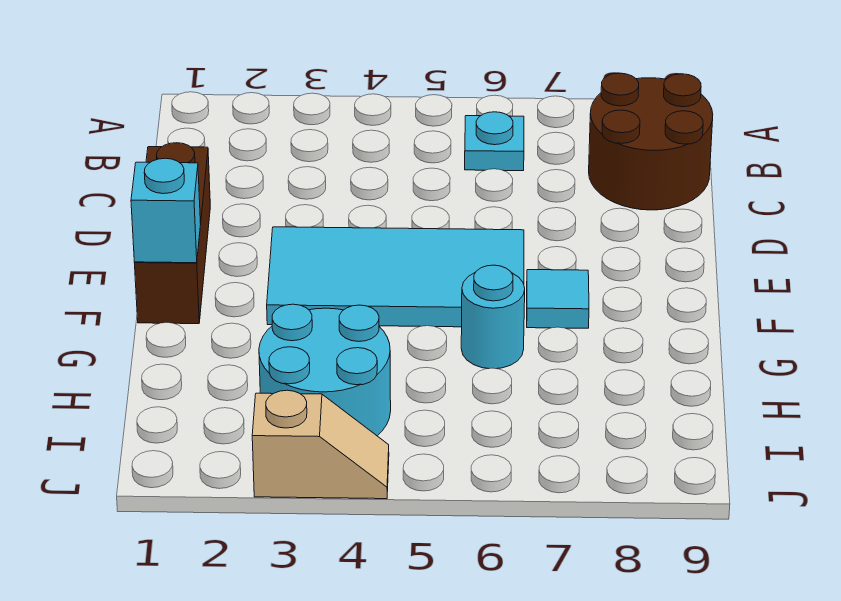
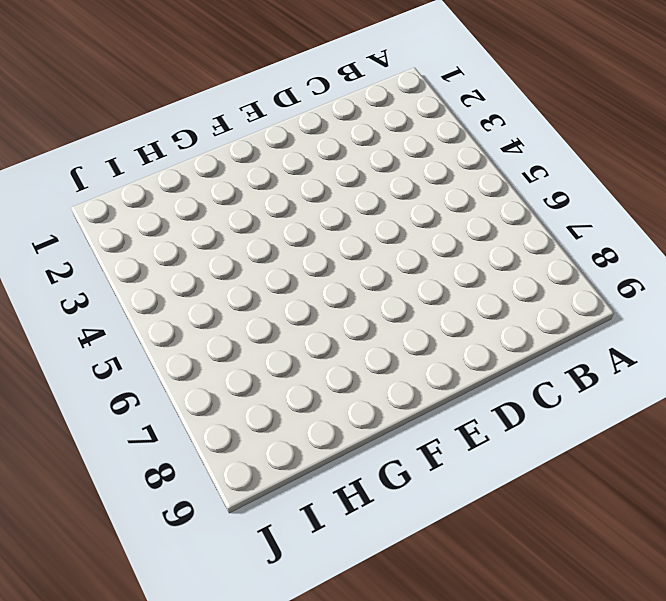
none -> cyan plate B6 level 1
none -> brown round brick B8:C9 level 1

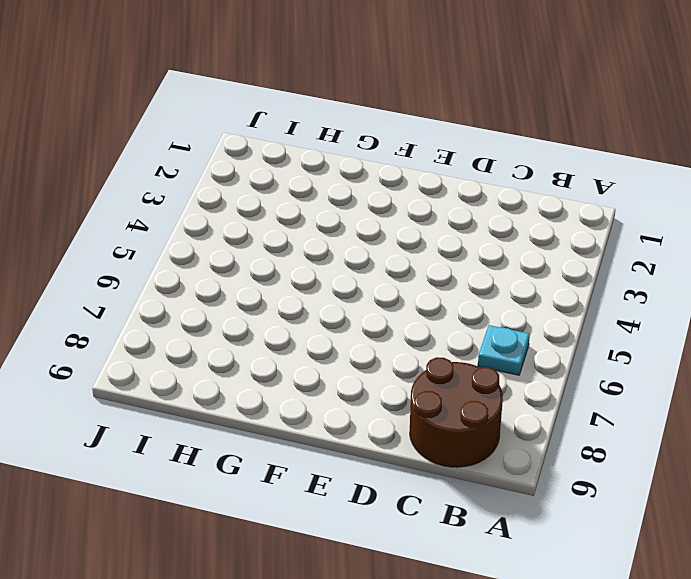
none -> brown brick D1:F1 level 1
none -> cyan tile E3:F6 level 1

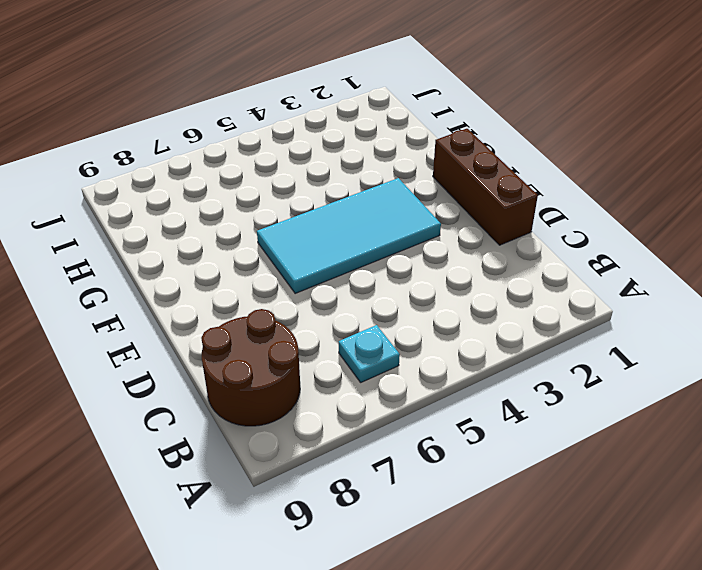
none -> cyan tile F7 level 1
none -> cyan round brick G6 level 1

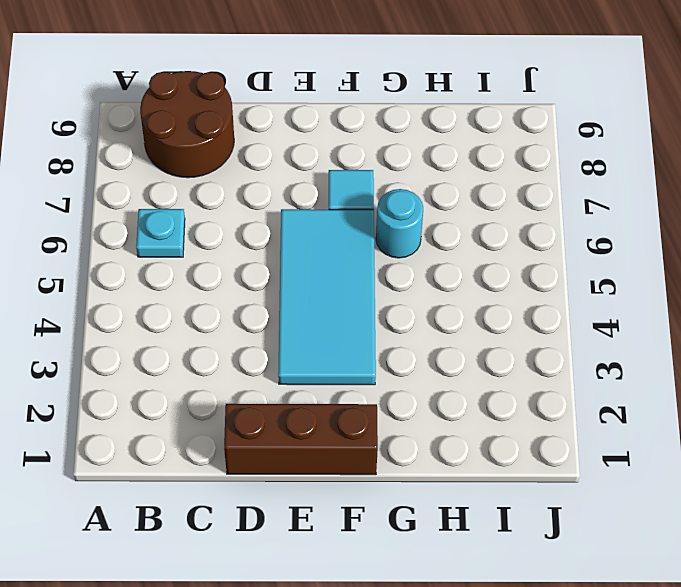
none -> cyan round brick H3:I4 level 1
none -> tan slope J3:J4 level 1 top 3

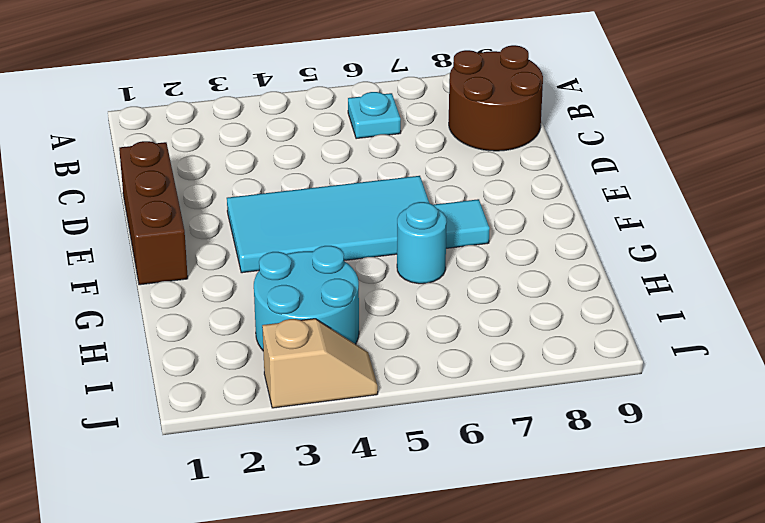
none -> cyan brick F1 level 2

